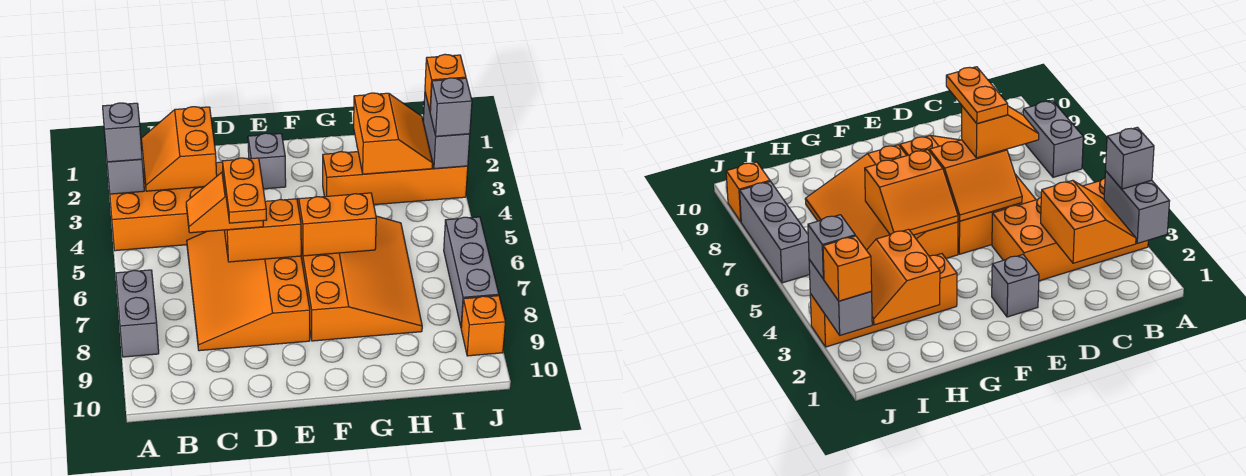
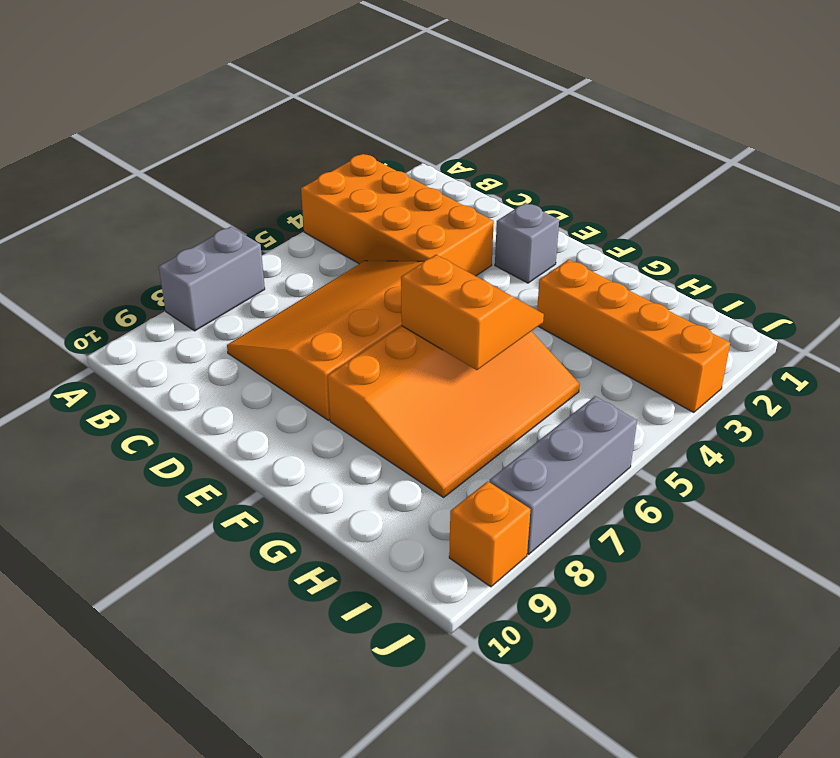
none -> grey brick A2:A3 level 2
none -> orange slope B2:C3 level 2 top C
none -> orange slope D5:E6 level 2 top 6

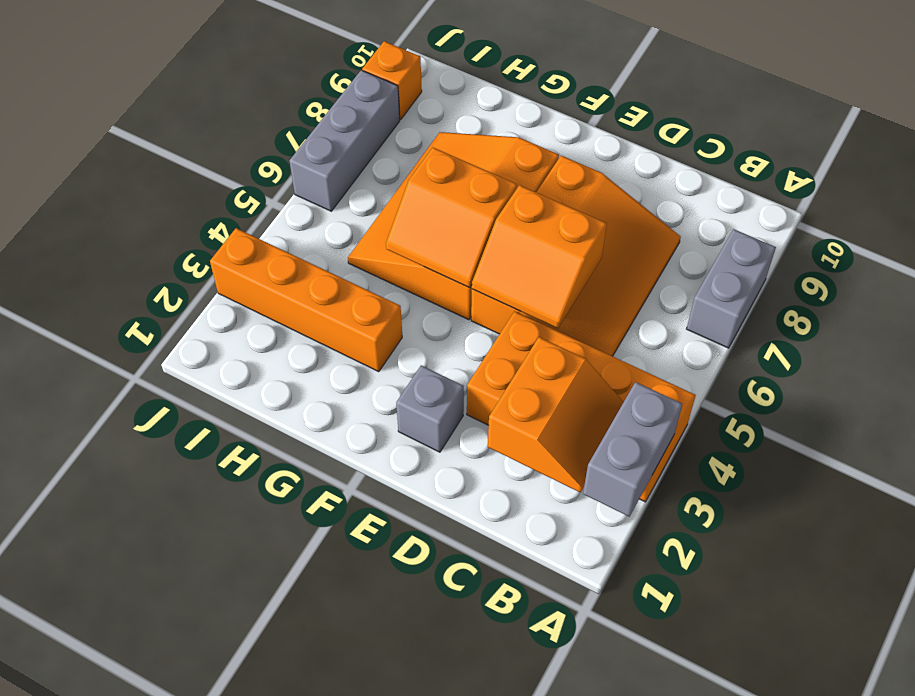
none -> orange slope H2:I3 level 2 top H
none -> grey brick J2:J3 level 2
none -> grey brick A3 level 3

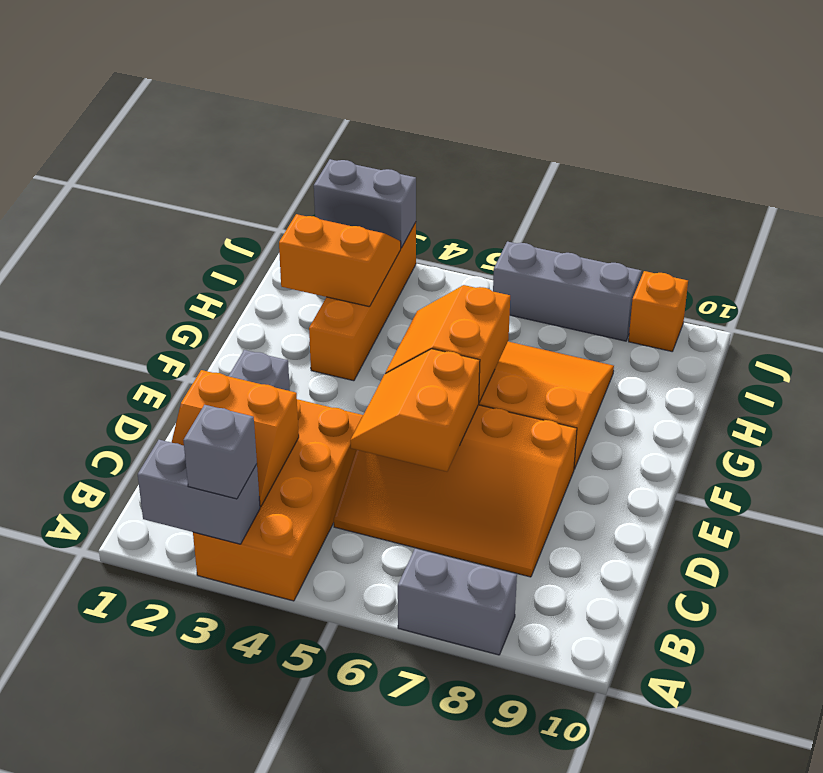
none -> orange slope C6:D6 level 3 top D
none -> orange brick J2 level 3
none -> grey brick J3 level 3

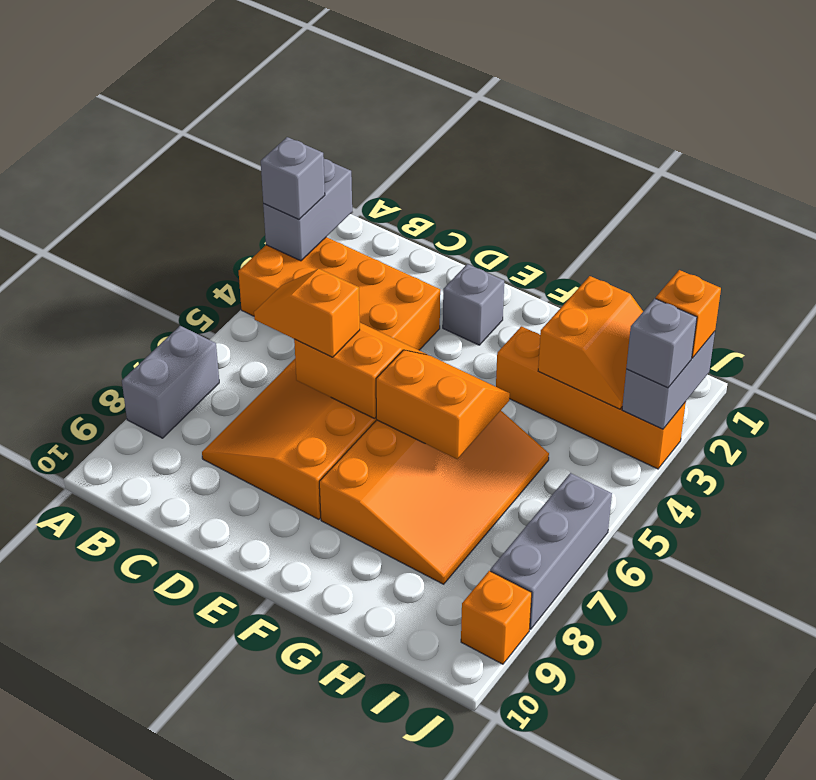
none -> orange slope B2:C3 level 2 top C
none -> orange plate D6:D7 level 4

